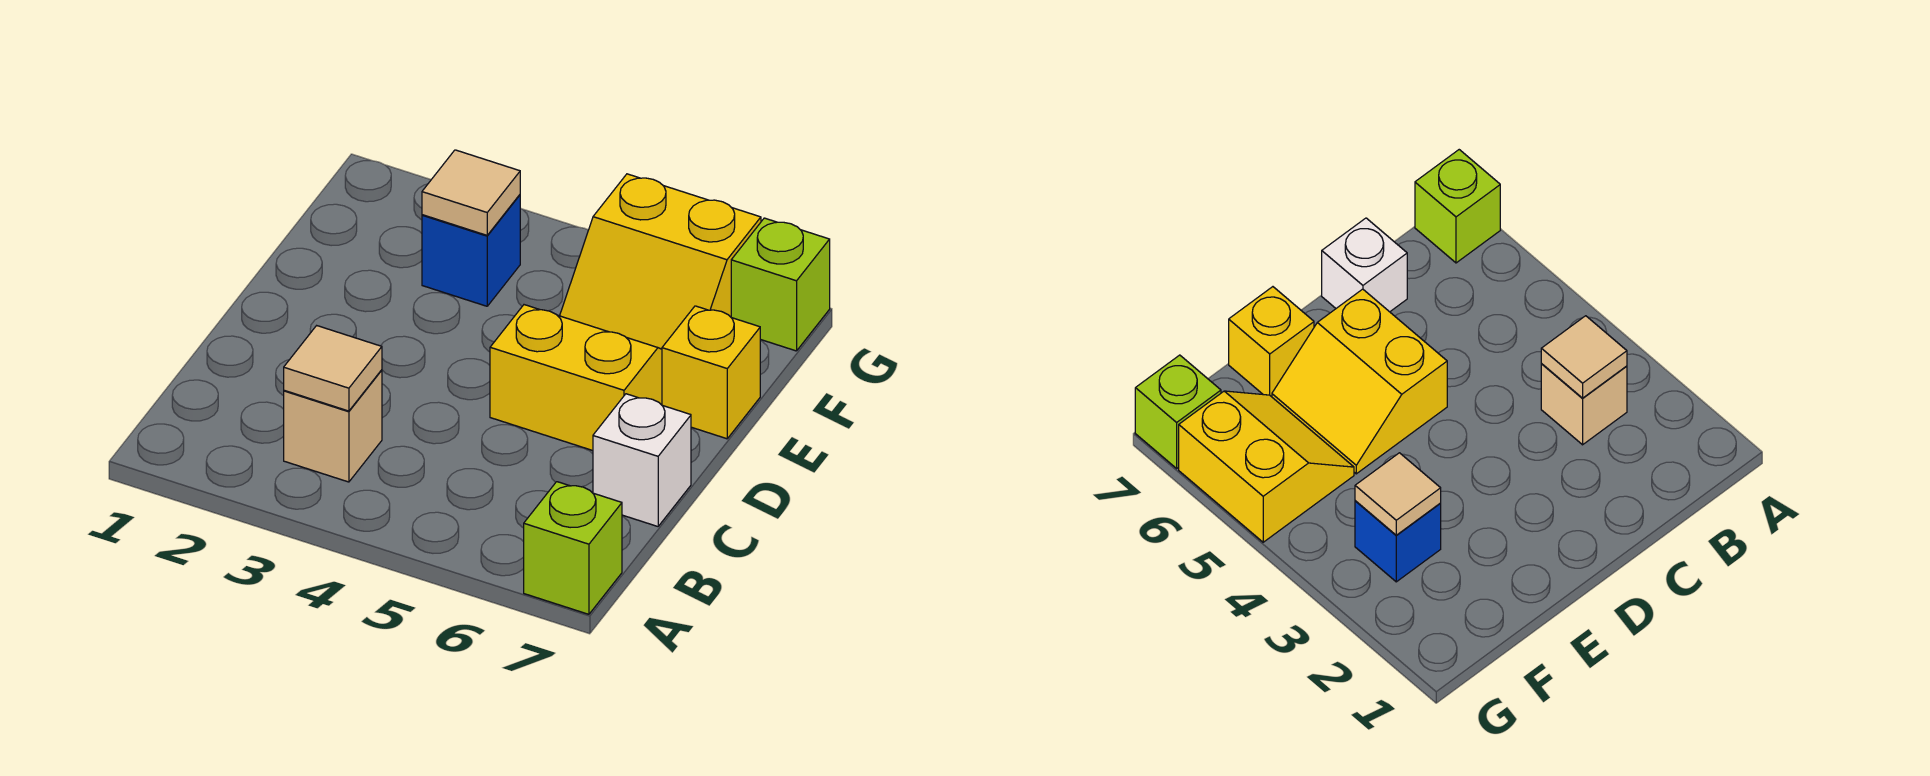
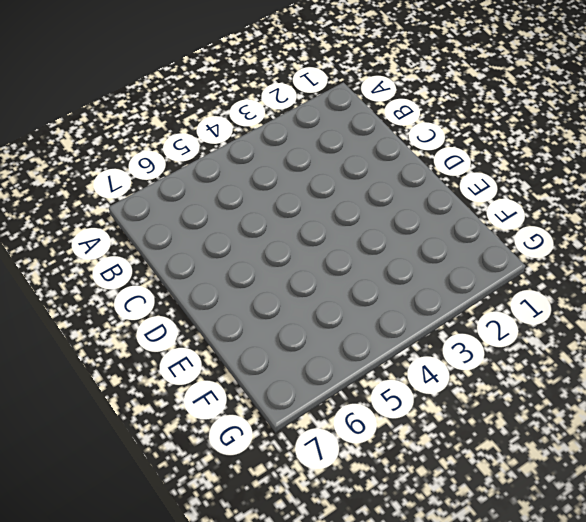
none -> lime brick A7 level 1
none -> tan brick B3 level 1

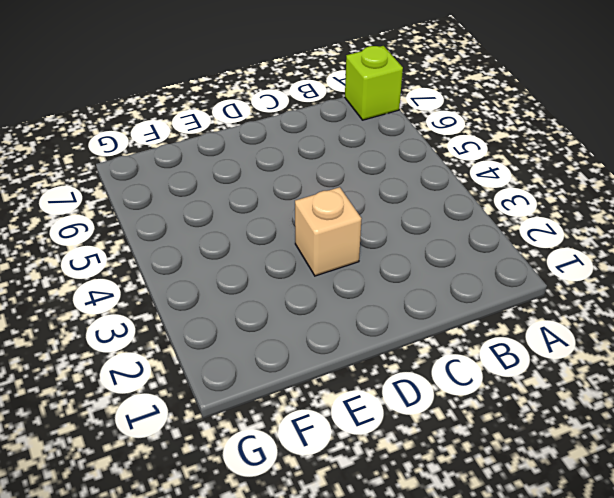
tan brick D3 level 1 -> tan brick B3 level 1
none -> white brick C7 level 1
none -> yellow slope D5:E6 level 1 top D

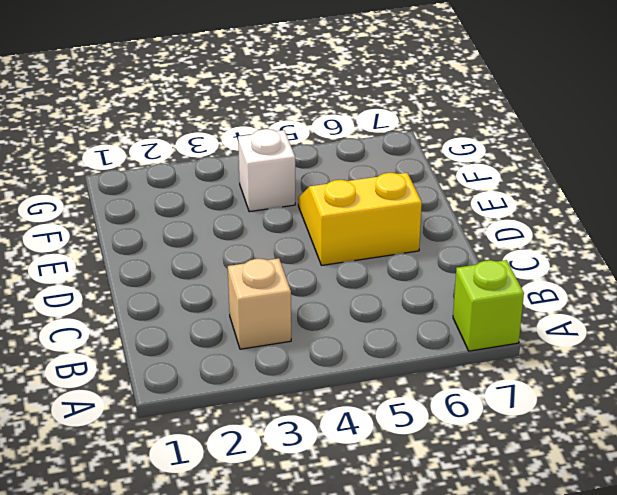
white brick F4 level 1 -> white brick C7 level 1
none -> yellow brick E7 level 1
none -> blue brick F3 level 1

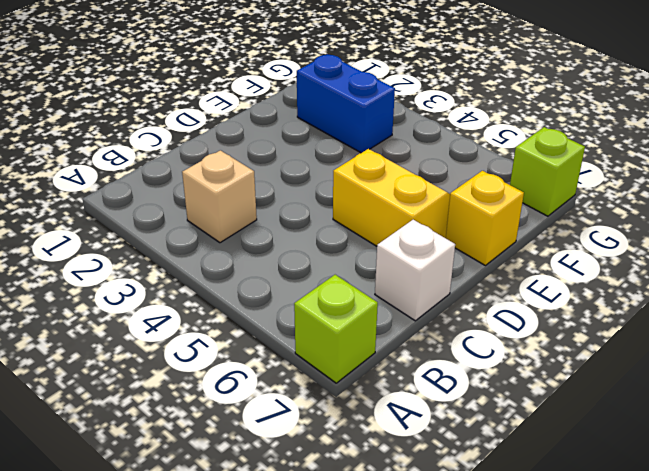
blue brick F2:F3 level 1 -> blue brick F3 level 1
none -> yellow slope F5:G6 level 1 top G
none -> tan tile B3 level 2

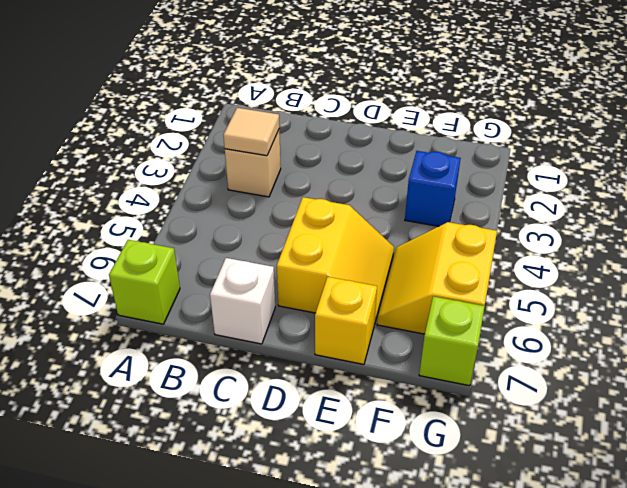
none -> tan tile F3 level 2

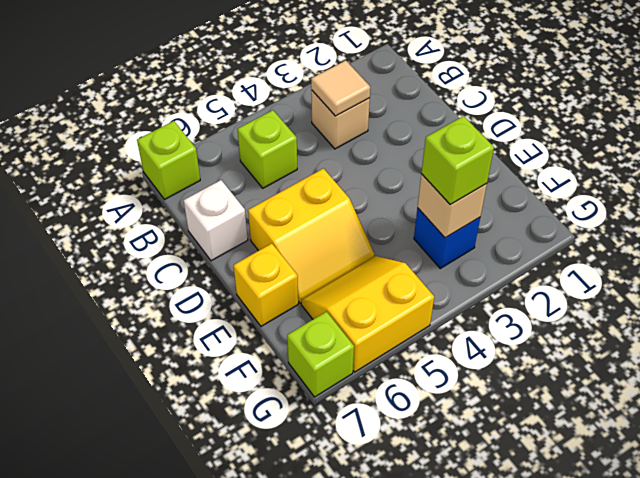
lime brick B5 level 1 -> none
tan brick F3 level 2 -> tan tile F3 level 2
lime brick F3 level 3 -> none

